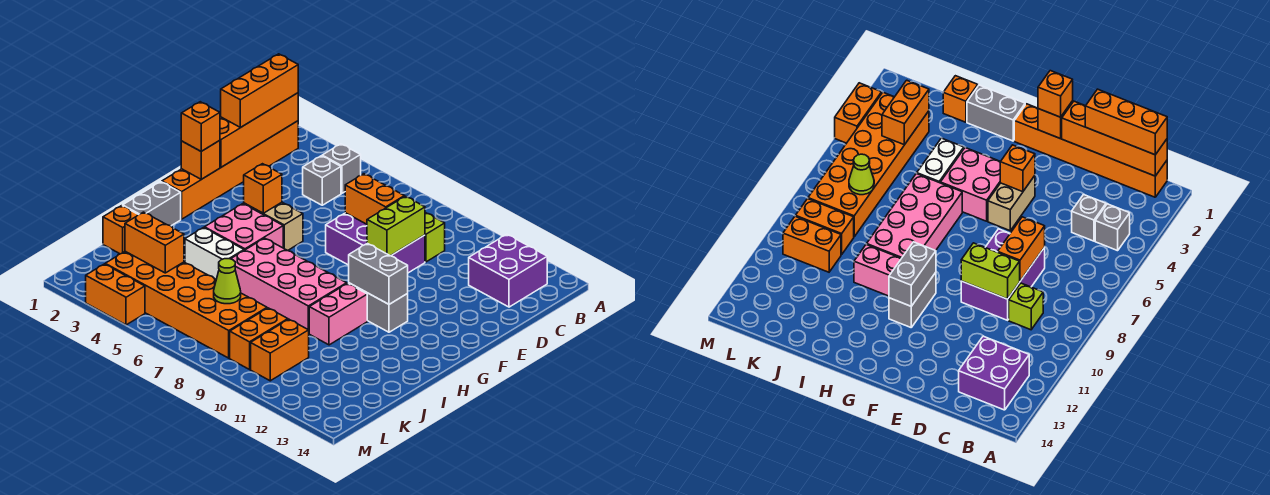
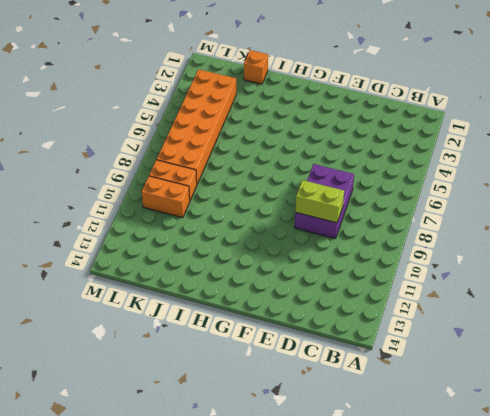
none -> orange brick B1:G1 level 1
none -> grey brick B4 level 1
none -> purple brick B12:C13 level 1

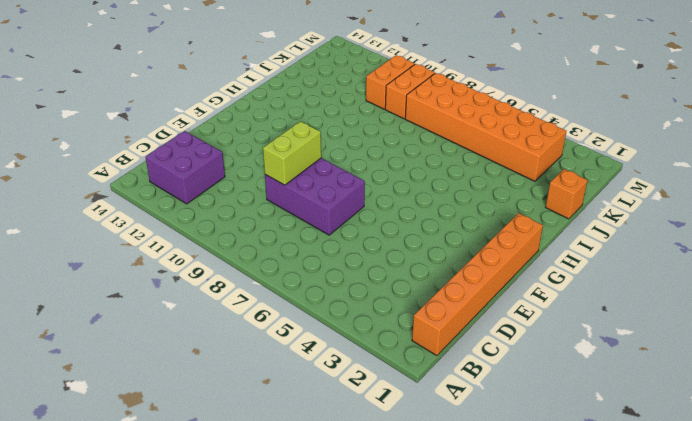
none -> grey brick B4 level 1
none -> grey brick C4 level 1
none -> lime brick C9 level 1

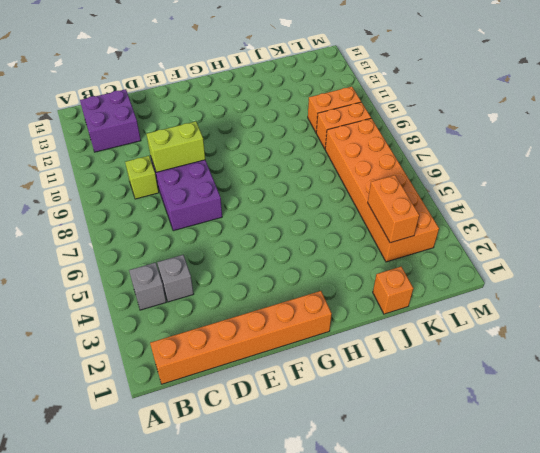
none -> tan brick F4:F5 level 1
none -> pink brick G4:H5 level 1
none -> grey brick G10:G11 level 1

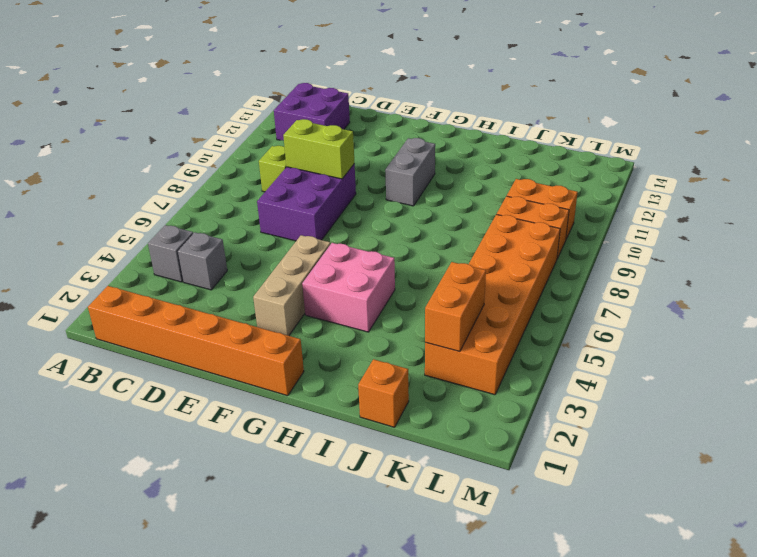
tan brick F3:F5 level 1 -> tan brick F4:F5 level 1
none -> grey brick H1:I1 level 1
none -> pink brick H6:I9 level 1
none -> pink brick H10:I10 level 1

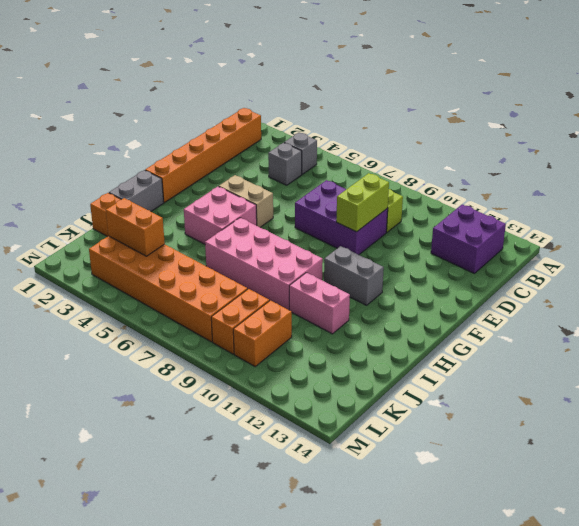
pink brick I10:I11 level 1 -> pink brick H10:I10 level 1
none -> white brick I4:I5 level 1
none -> orange brick M3:M4 level 1
none -> orange brick B1:E1 level 2

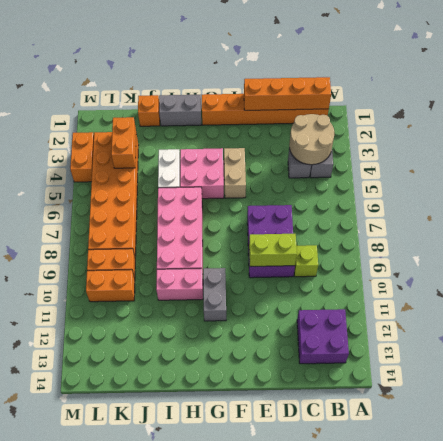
tan round brick B3:C4 level 2 -> none
none -> orange brick D7:D8 level 2
none -> orange brick F1 level 2
none -> orange brick F4 level 2

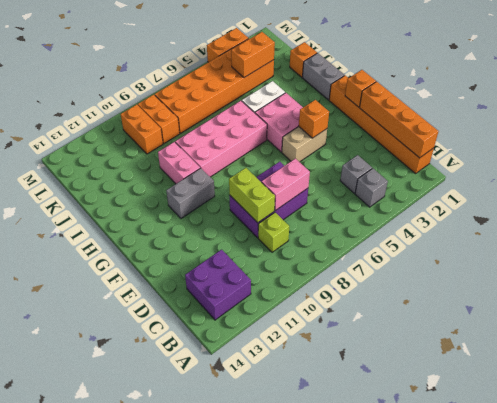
pink brick D7:D8 level 2 -> orange brick D7:D8 level 2
none -> grey brick G10:G11 level 2
none -> lime cone K7 level 2
none -> orange brick B1:D1 level 3

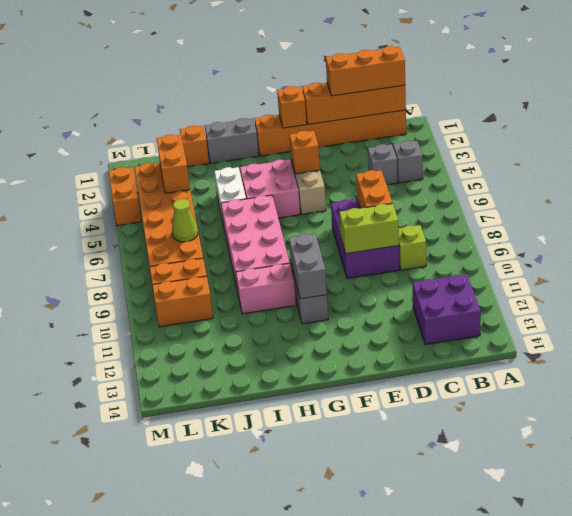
none -> orange brick F1 level 3

